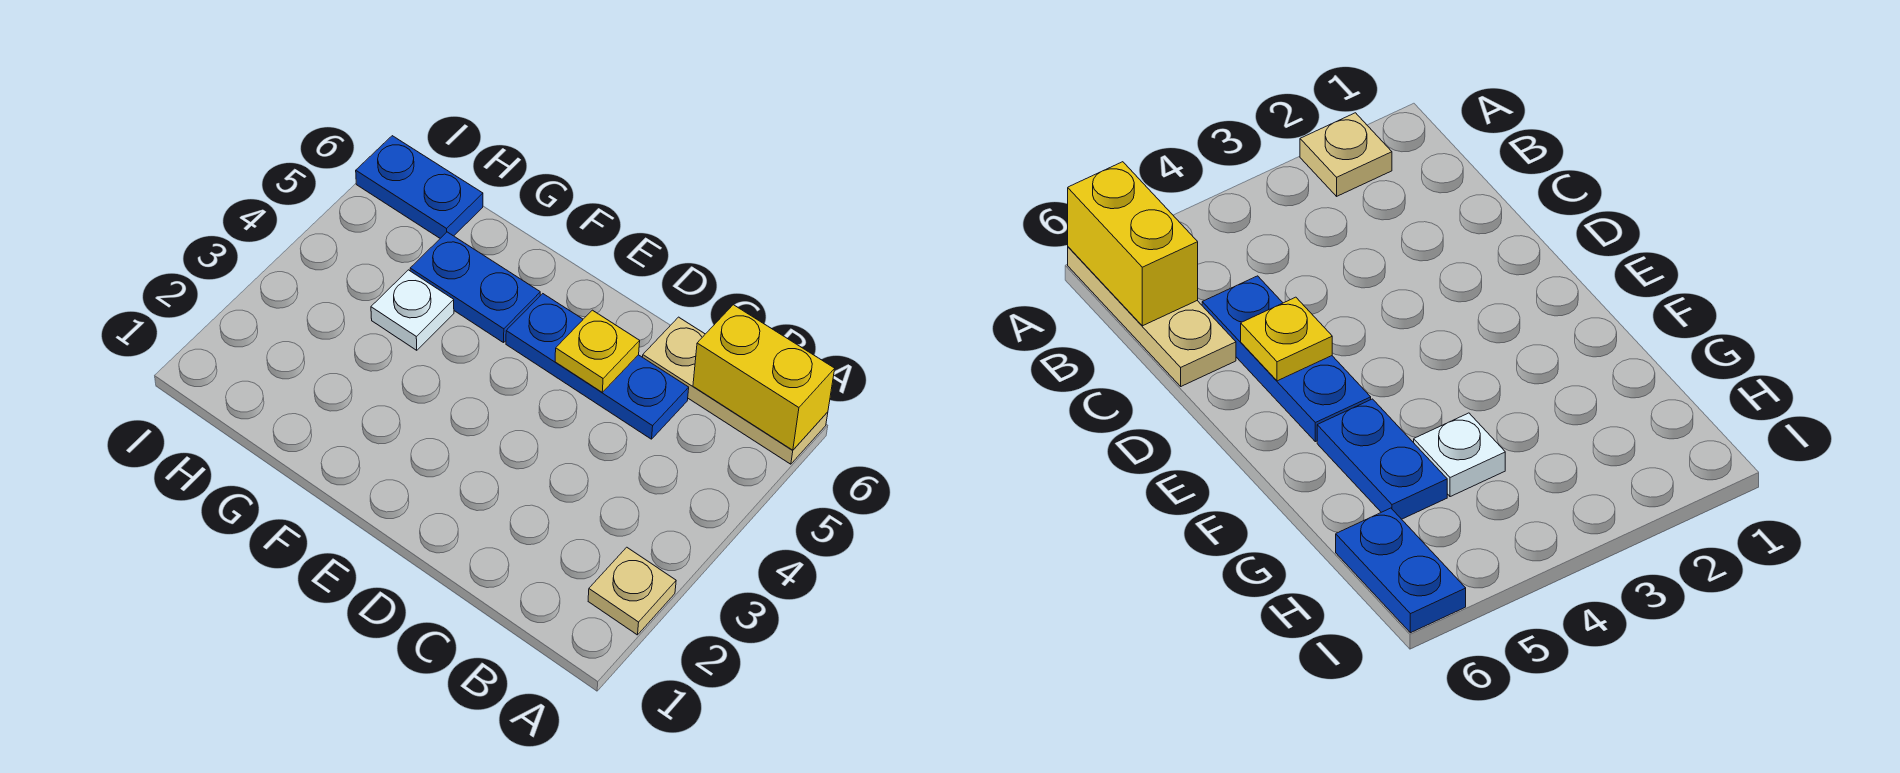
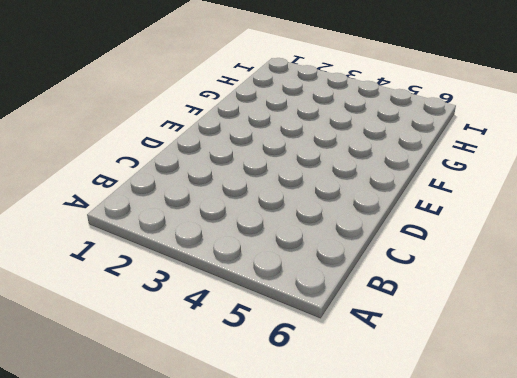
none -> tan plate A2 level 1
none -> tan plate A6:C6 level 1

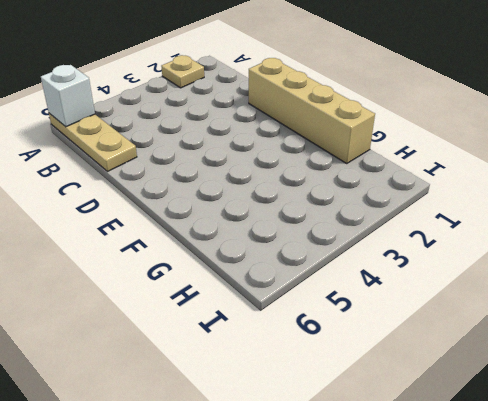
white brick A6 level 2 -> yellow brick A6:B6 level 2
tan brick D1:G1 level 1 -> none
none -> blue plate C5:E5 level 1
none -> blue plate F5:G5 level 1

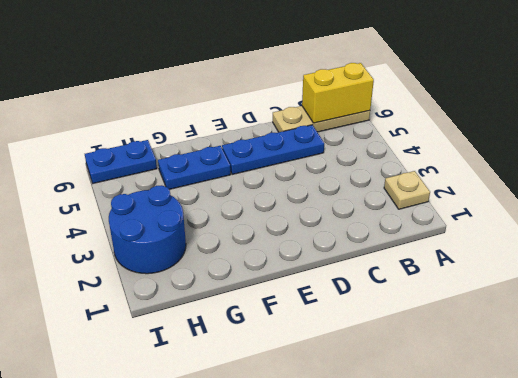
blue round brick H2:I3 level 1 -> none
none -> white plate G4 level 1
none -> yellow plate D5 level 2

